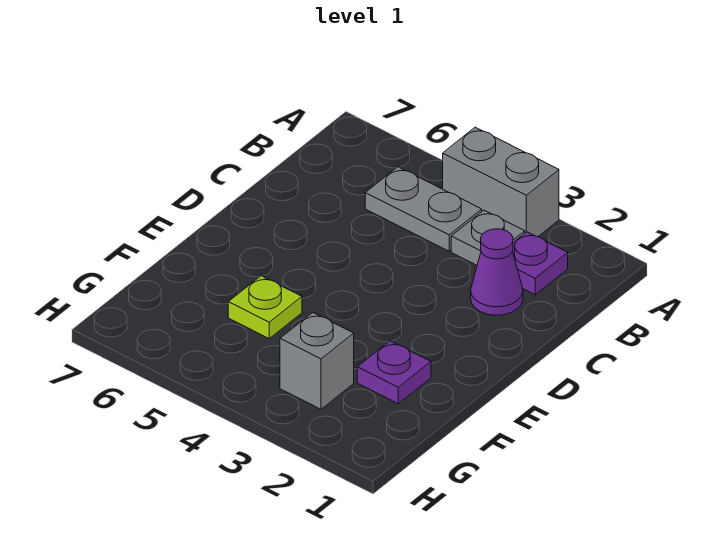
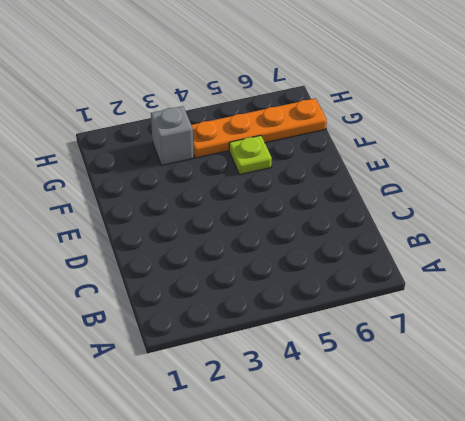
orange plate G4:G7 level 1 -> none
none -> grey brick A3:A4 level 1
none -> purple plate B2 level 1

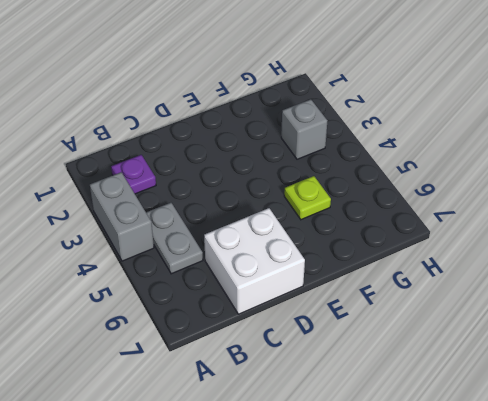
white brick C6:D7 level 1 -> none
none -> grey plate B3 level 1
none -> purple cone C2 level 1

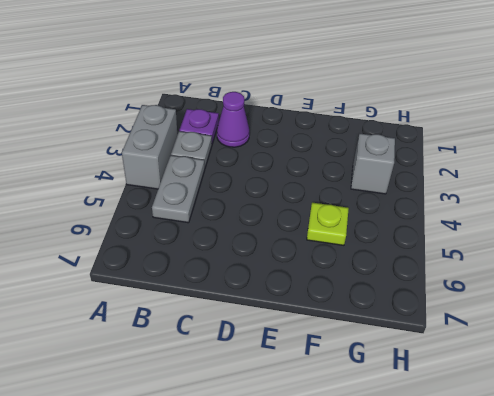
none -> purple plate F2 level 1

